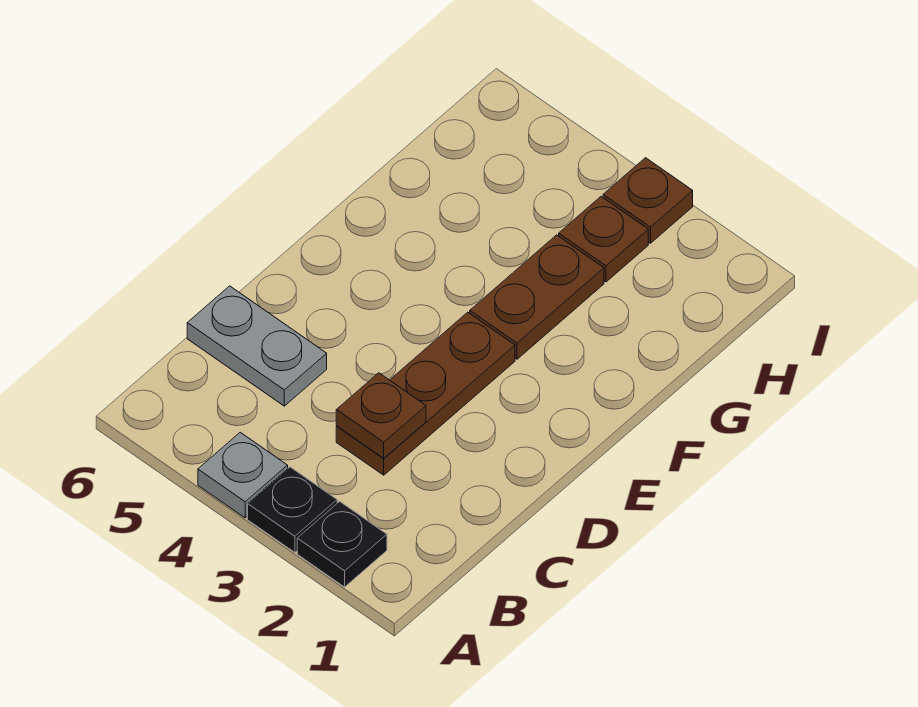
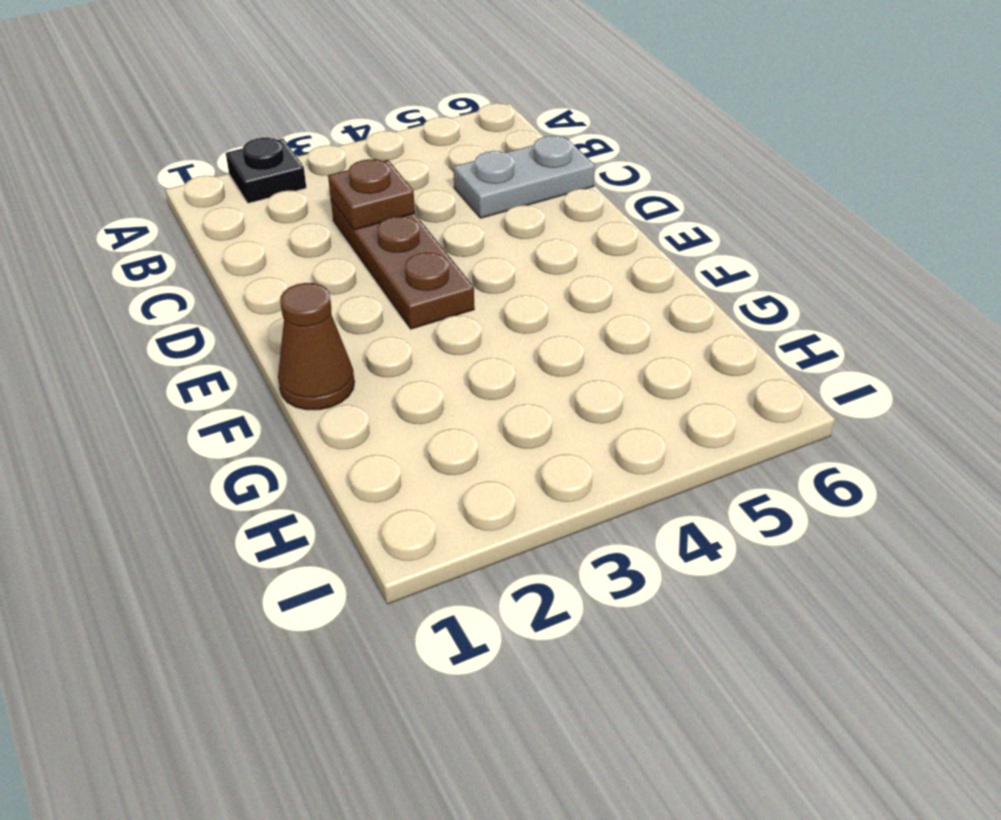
brown cone F1 level 1 -> none
none -> black plate A3 level 1
none -> grey plate A4 level 1

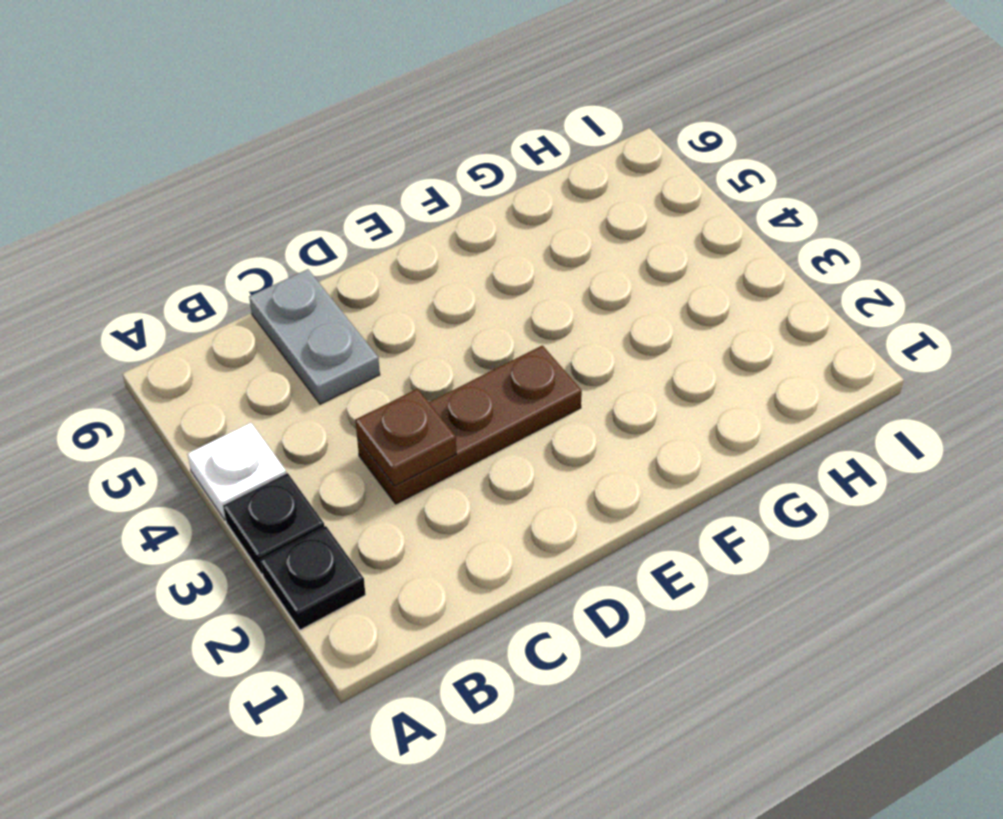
white plate A4 level 1 -> grey plate A4 level 1
none -> brown plate F3:G3 level 1
none -> brown plate H3 level 1

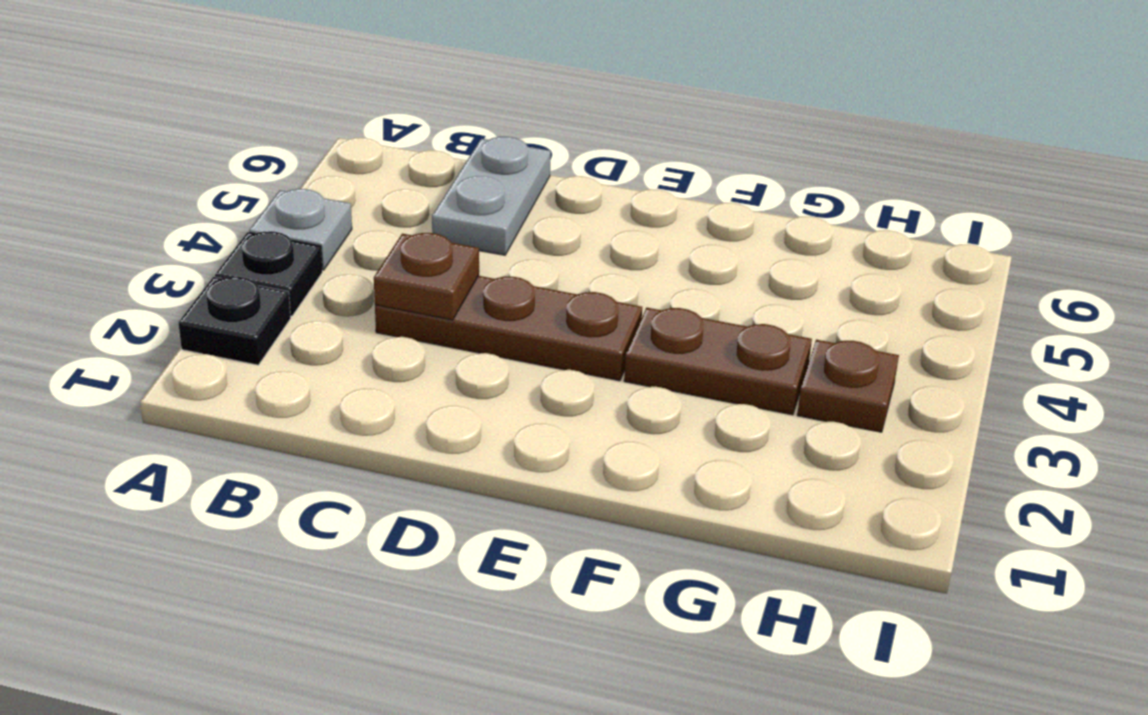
none -> brown plate I3 level 1

